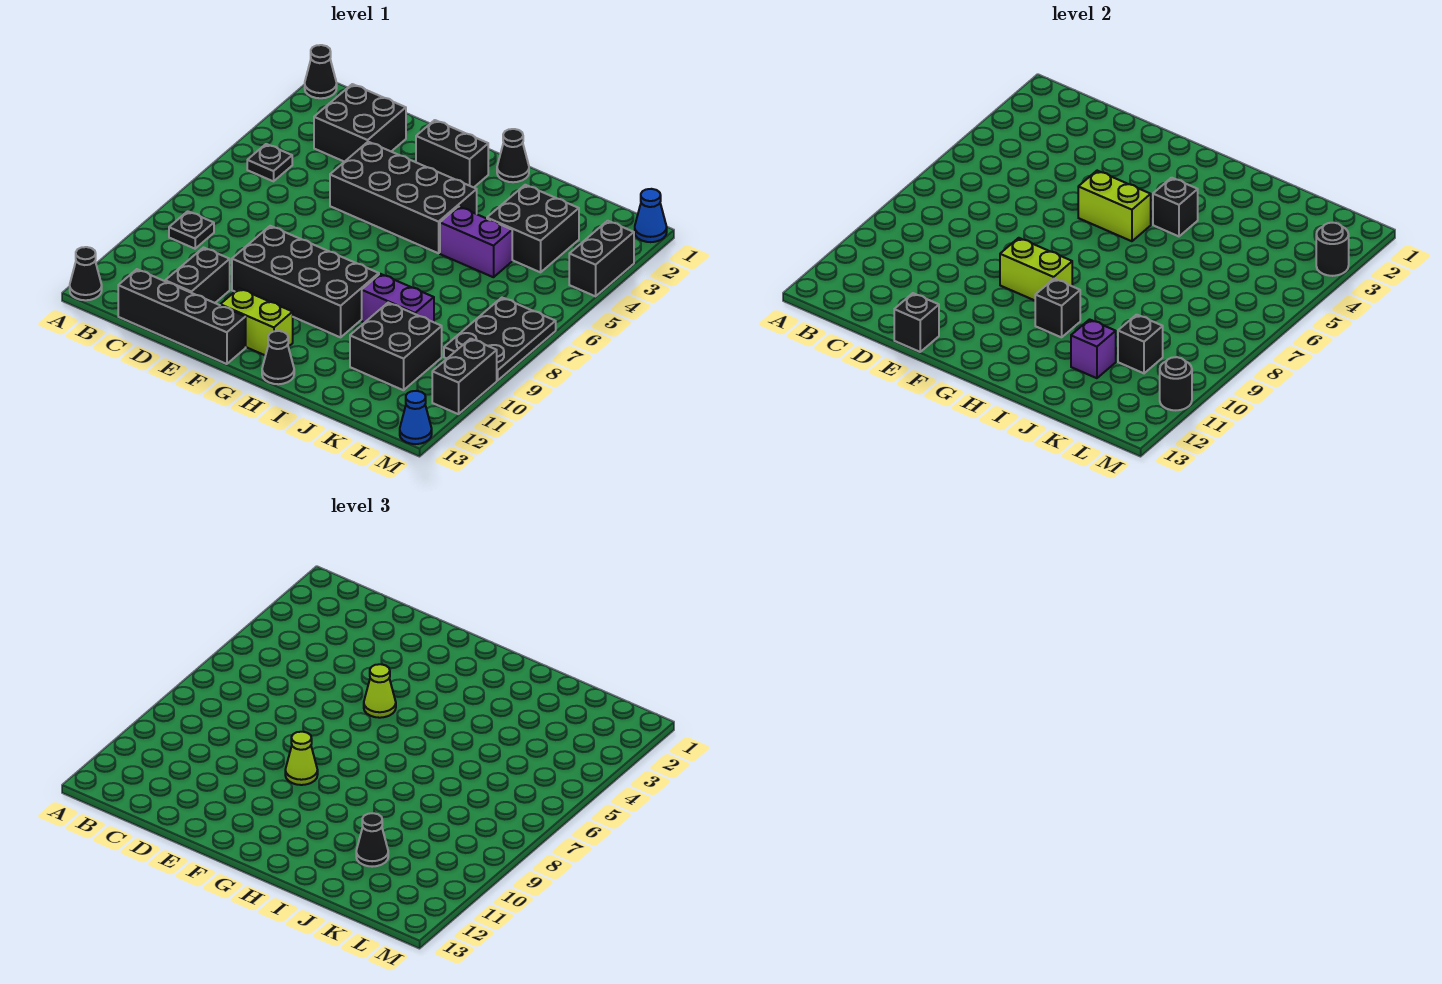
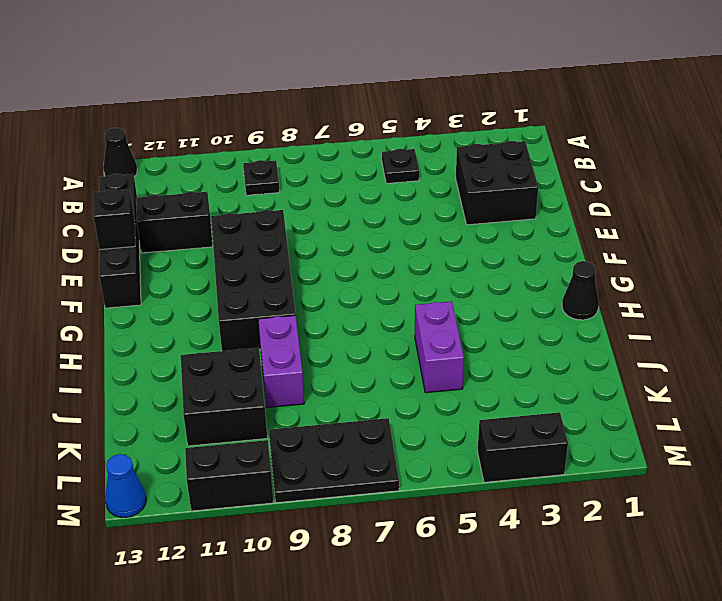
none -> black cone A1 level 1
none -> black brick E4:H5 level 1
none -> black brick F2:G2 level 1
none -> lime brick F12:G12 level 1

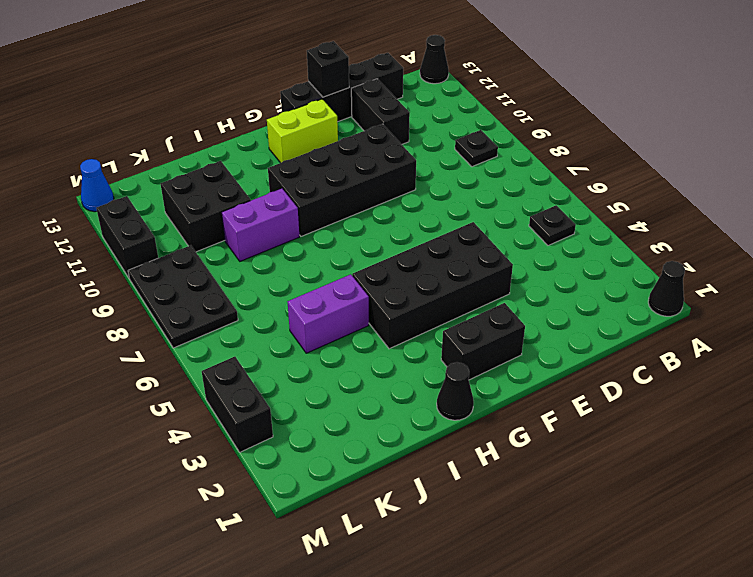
none -> black brick C2:D3 level 1
none -> black cone H13 level 1
none -> black brick J3:K4 level 1
none -> blue cone M1 level 1

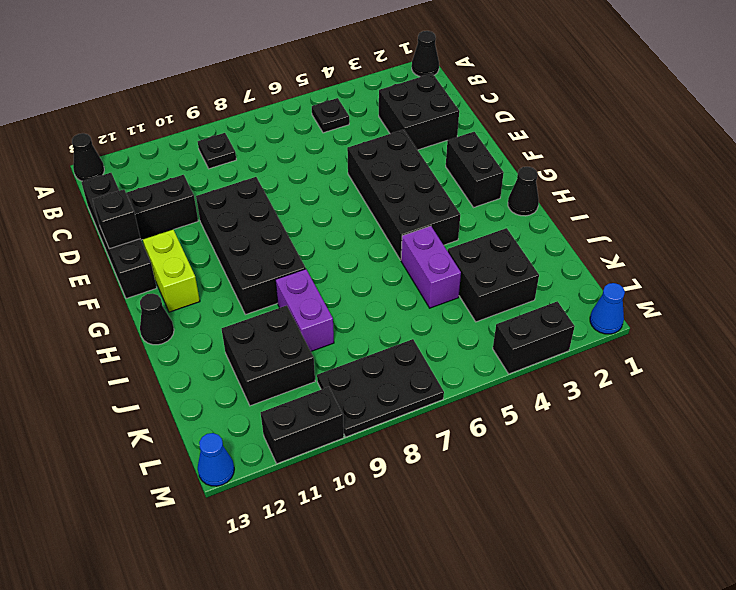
none -> lime brick F5:G5 level 2
none -> lime brick F9:G9 level 2
none -> black brick H4 level 2
none -> black brick H10 level 2

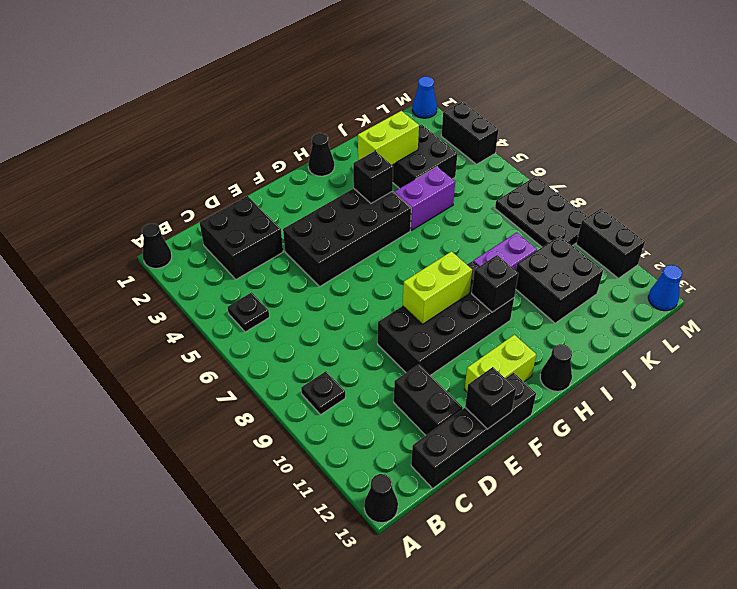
lime brick I3:J3 level 2 -> lime brick F5:G5 level 2
none -> black brick F2:G2 level 1
none -> purple brick J11 level 2
none -> black brick K10 level 2
none -> black round brick M3 level 2

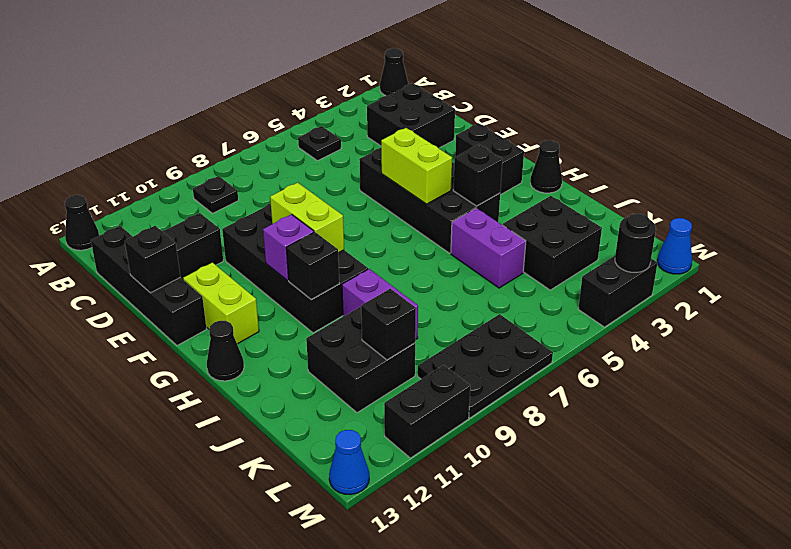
purple brick G10 level 2 -> purple brick J11 level 2
none -> black round brick M11 level 2
none -> lime cone F5 level 3
none -> lime cone F9 level 3
none -> black cone J11 level 3

